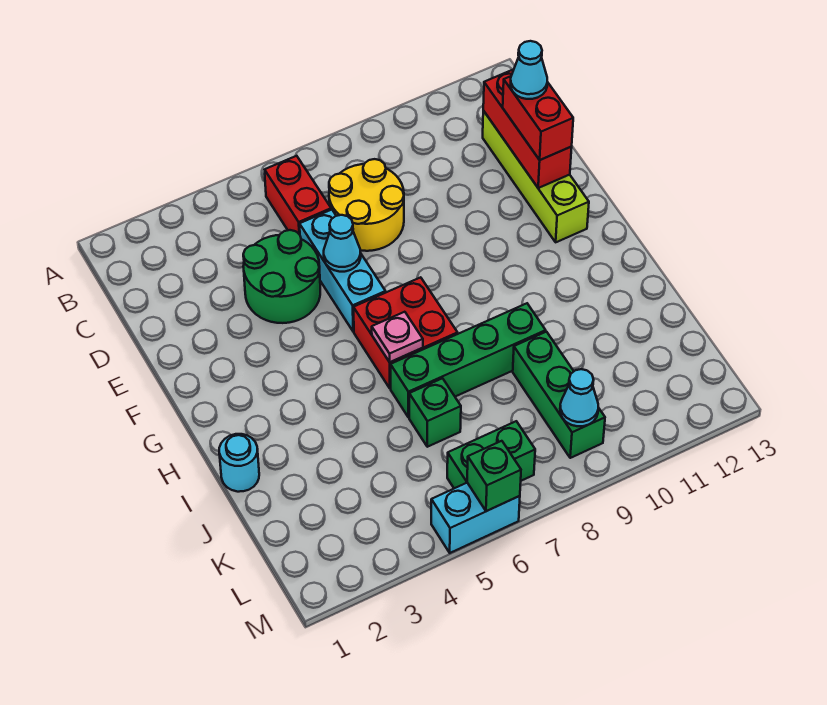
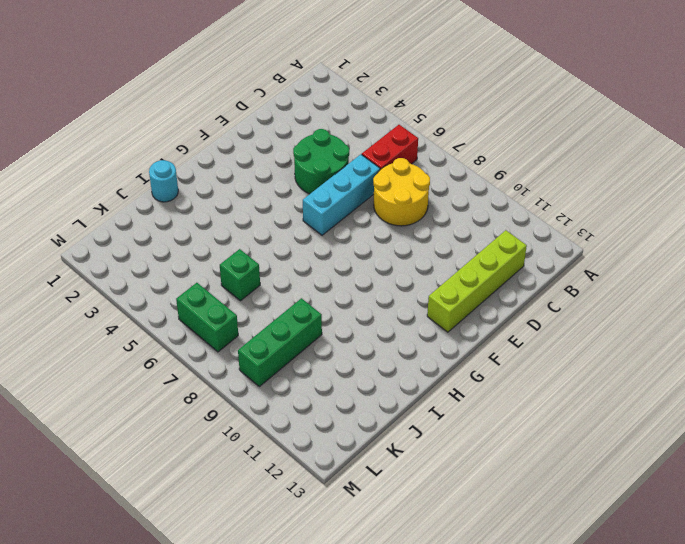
none -> red brick G6:H7 level 1
none -> green brick I6:I9 level 1
none -> cyan brick M5:M6 level 1

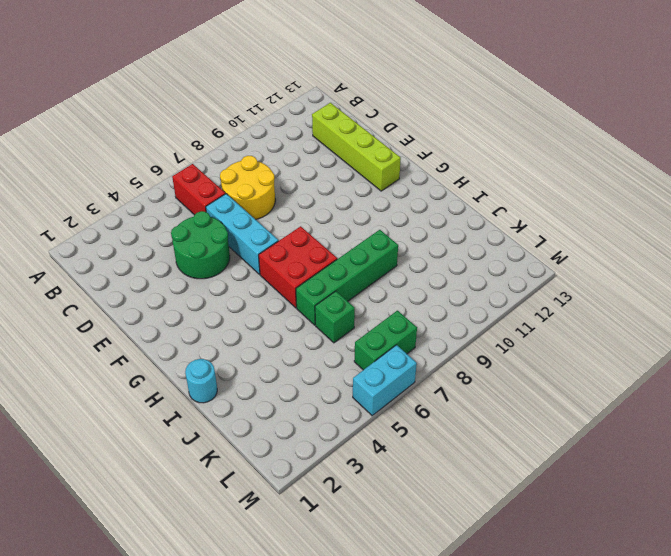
none -> green brick J9:L9 level 1
none -> red brick C12:E12 level 2
none -> cyan cone E6 level 2

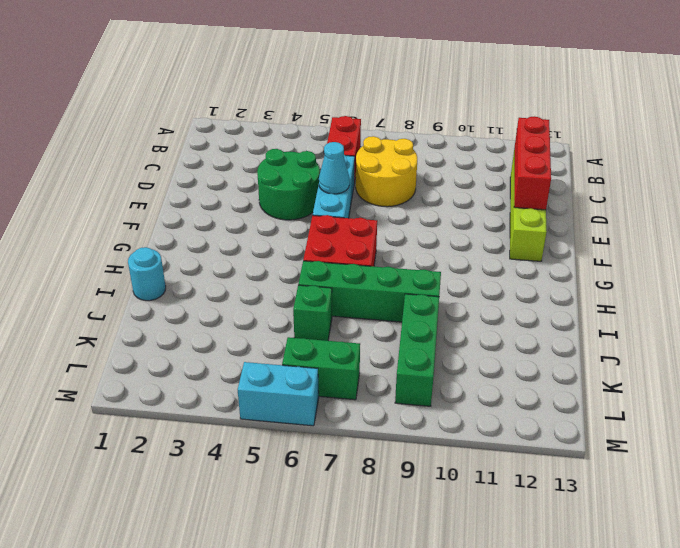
none -> pink plate H6 level 2
none -> cyan cone L9 level 2
none -> green brick M6 level 2

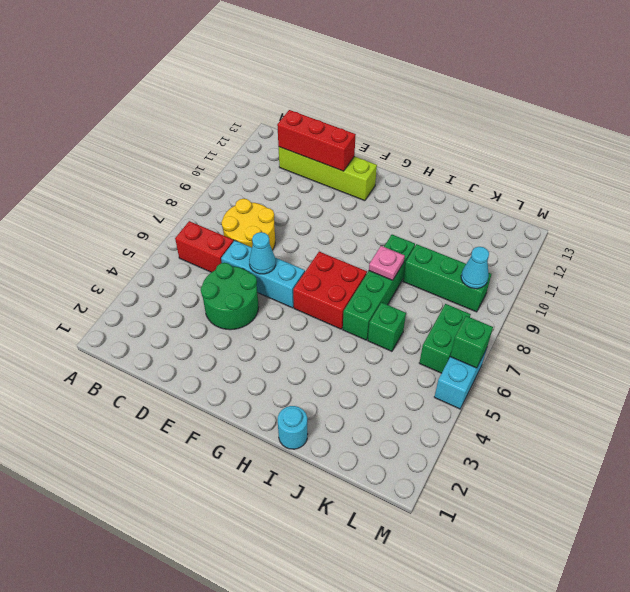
pink plate I8 level 2 -> pink plate H6 level 2
none -> red brick D12:E12 level 3
none -> cyan cone D12 level 4

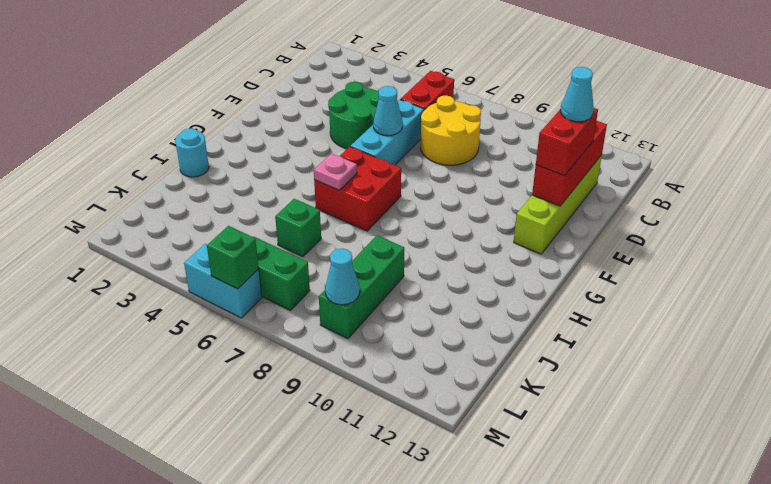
none -> green brick I6:I9 level 1

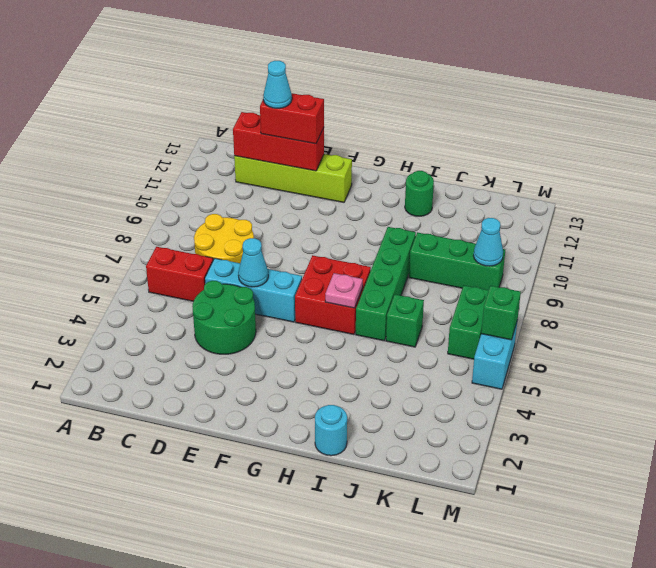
green round brick I12 level 1 -> none

